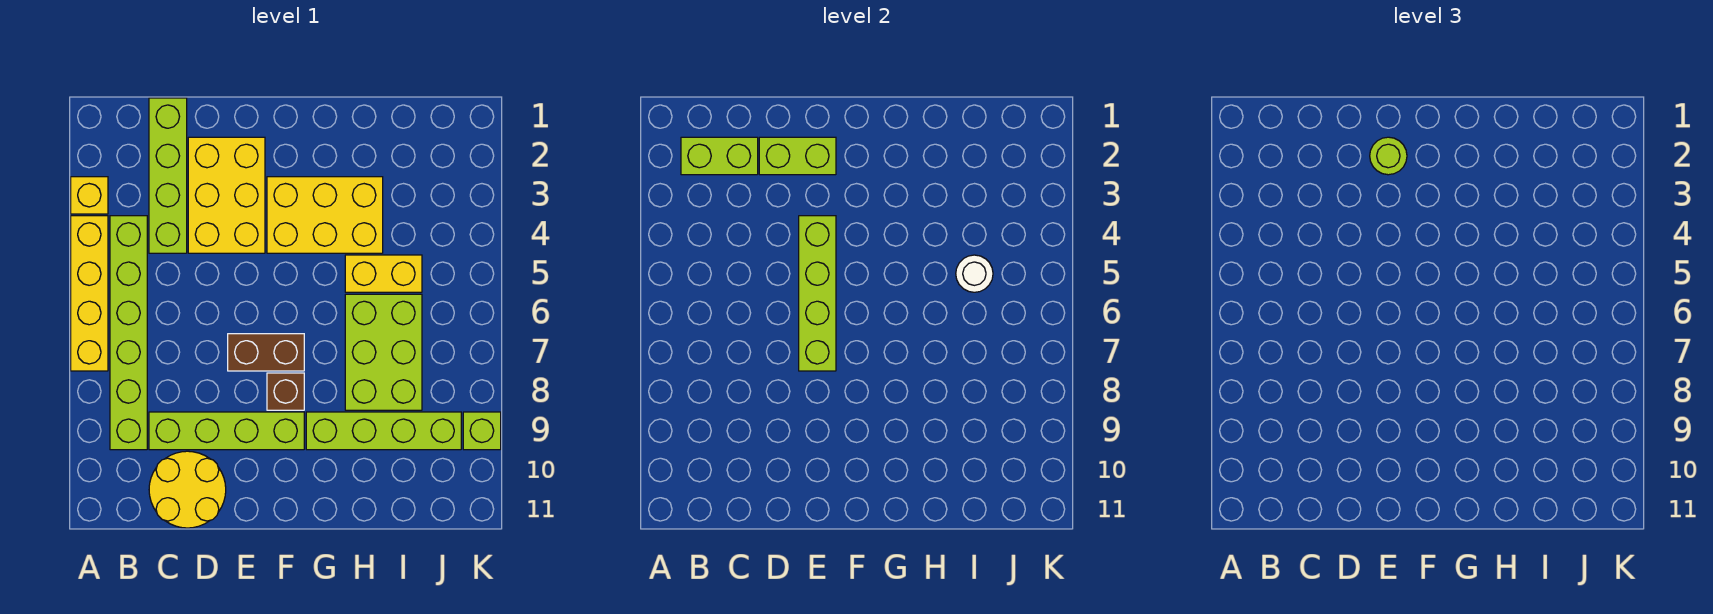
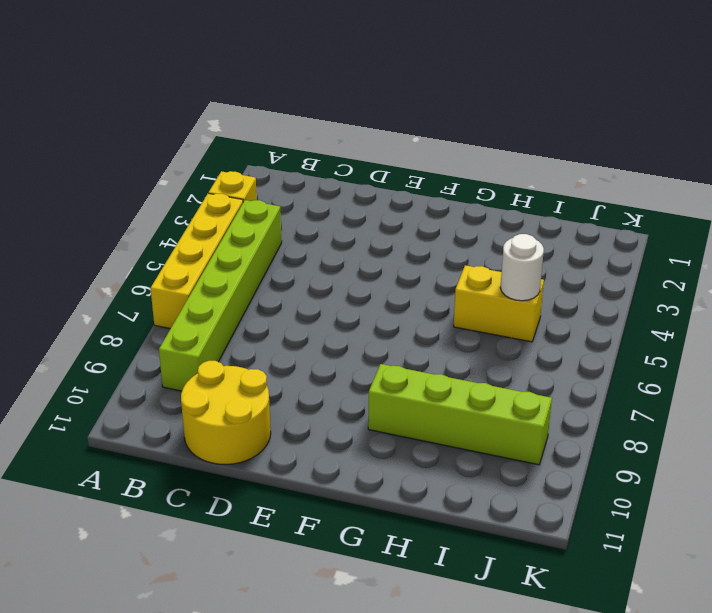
none -> lime brick C1:C4 level 1
none -> lime brick C9:F9 level 1
none -> yellow brick D2:E4 level 1

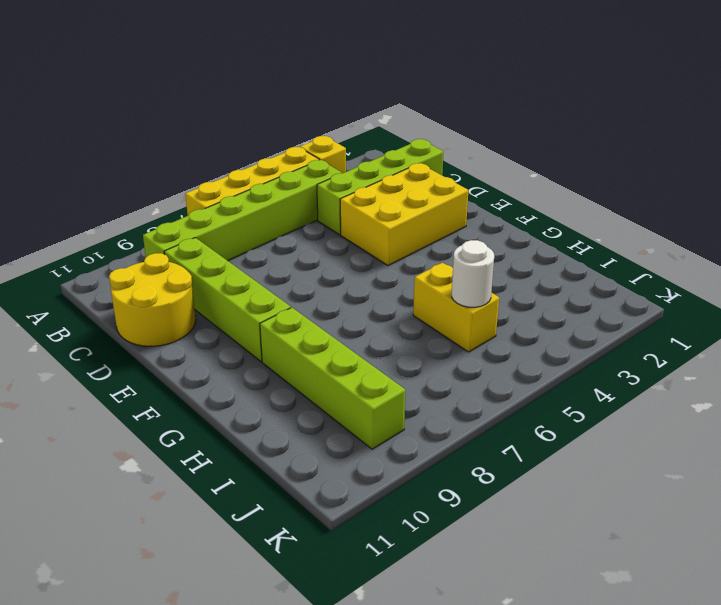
none -> brown brick E7:F7 level 1
none -> yellow brick F3:H4 level 1
none -> brown brick F8 level 1

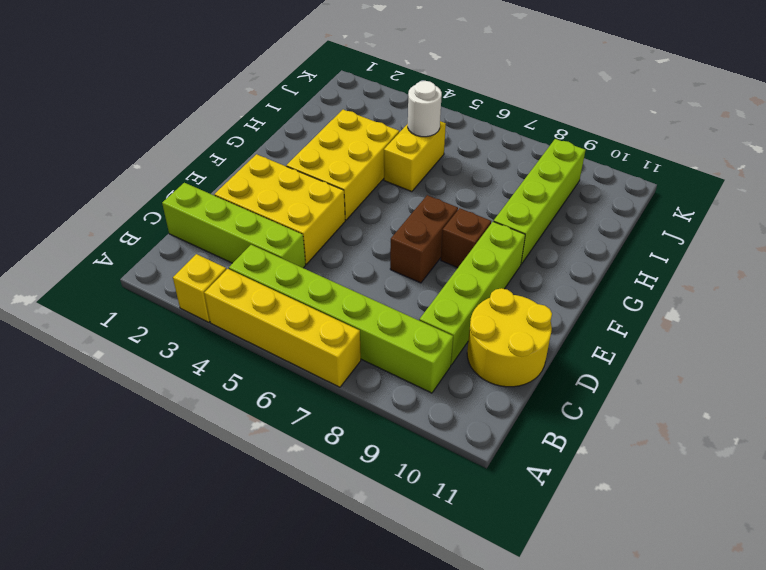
none -> lime brick H6:I8 level 1
none -> lime brick K9 level 1
none -> lime brick B2:C2 level 2

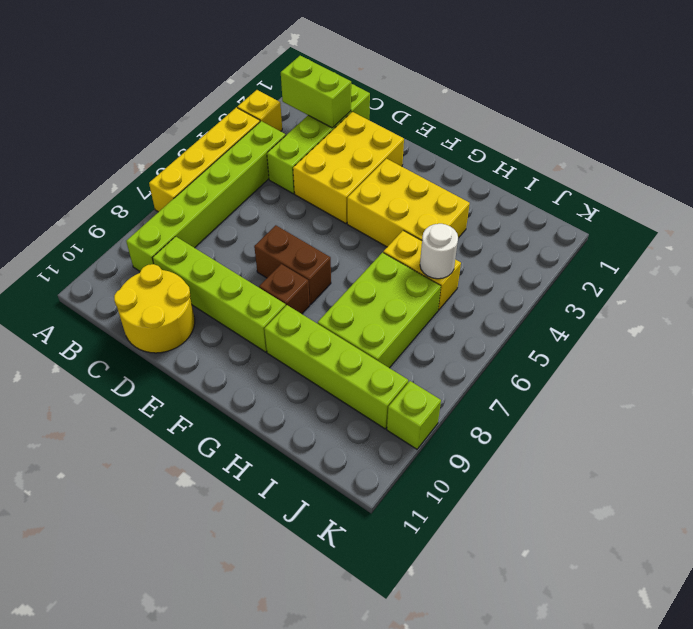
none -> lime brick D2:E2 level 2
none -> lime brick E4:E7 level 2
none -> lime round brick E2 level 3

